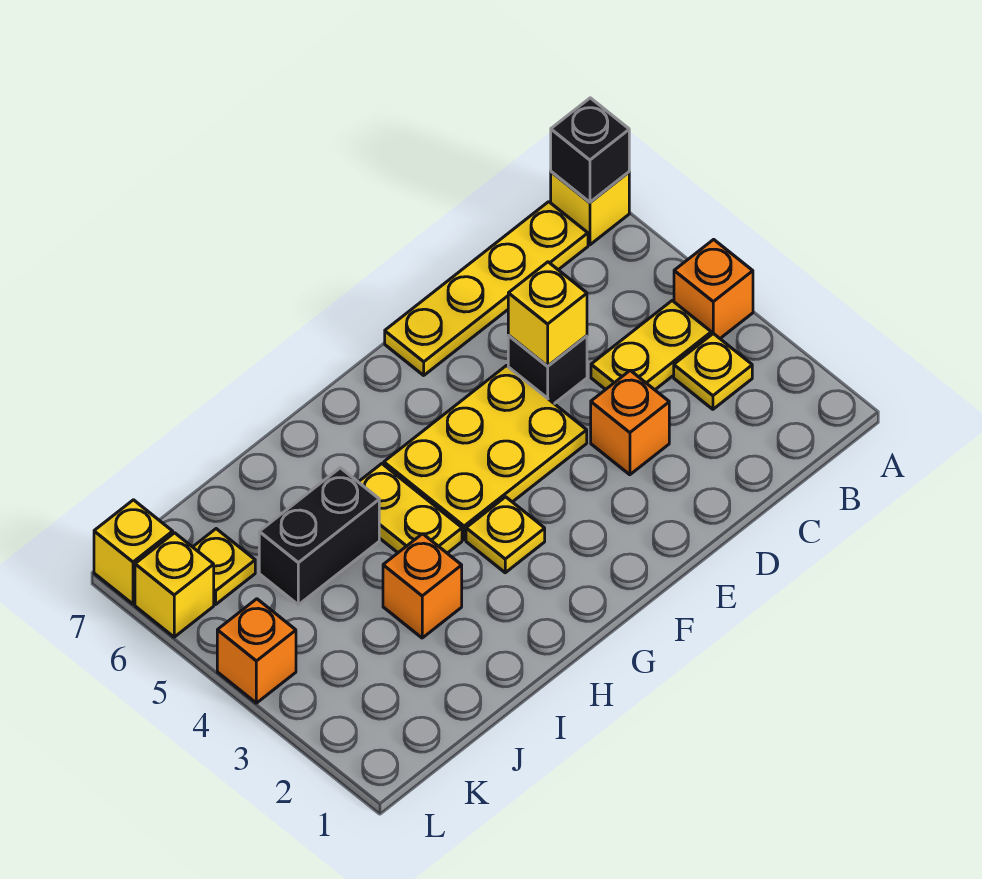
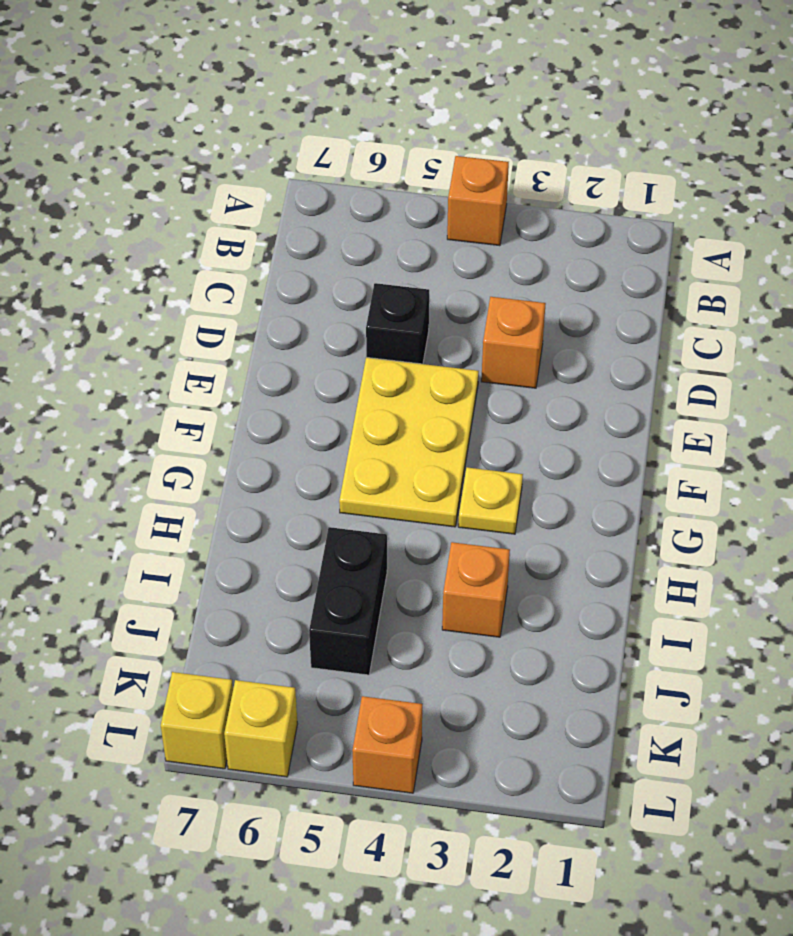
none -> yellow brick A7 level 1
none -> yellow plate B3 level 1
none -> yellow plate B4:C4 level 1

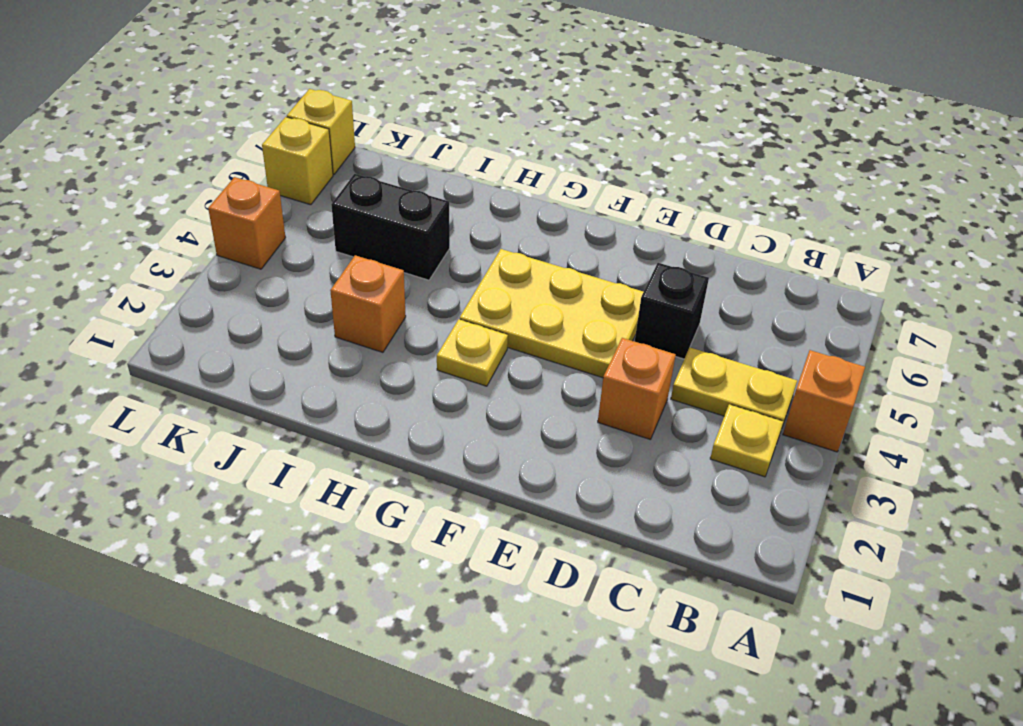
none -> yellow brick A7 level 1
none -> yellow plate B7:E7 level 1
none -> yellow plate H4:H5 level 1

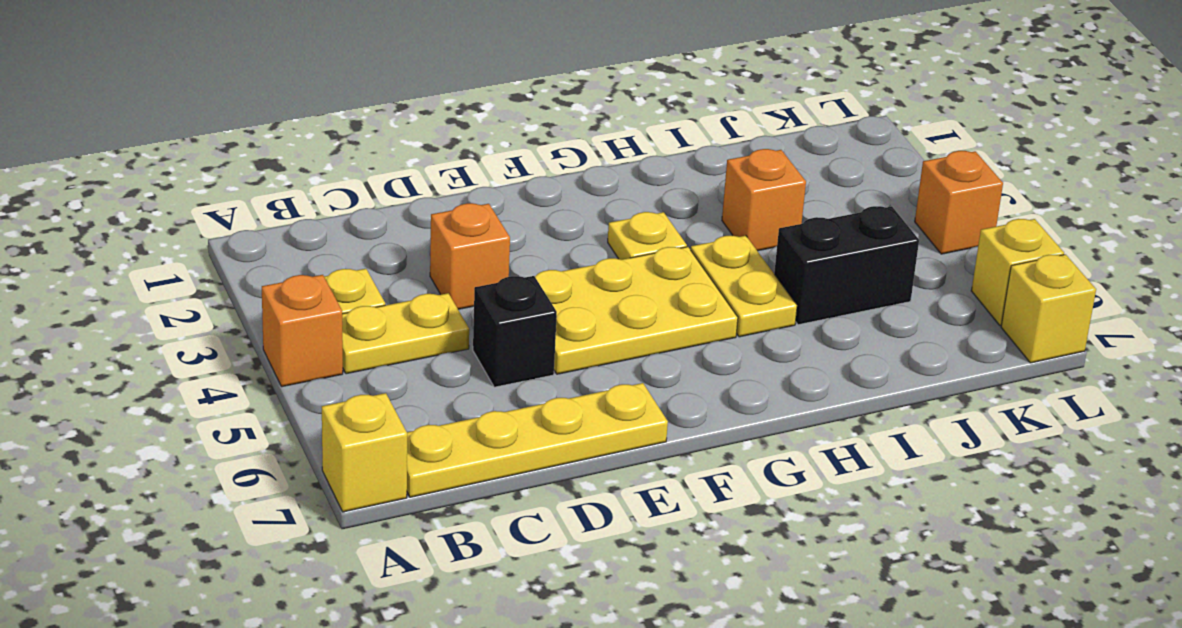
none -> yellow plate K6 level 1
none -> black brick A7 level 2
none -> yellow brick D5 level 2

